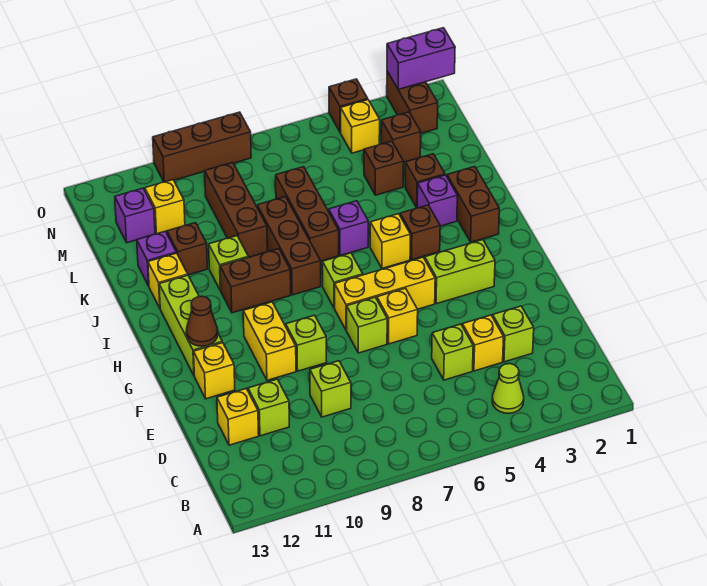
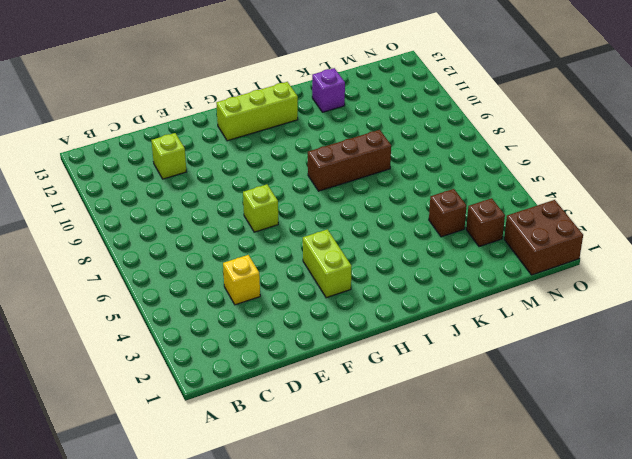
brown brick N1:O2 level 1 -> brown brick N2:O2 level 1
none -> lime cone B4 level 1
none -> lime brick D3 level 1
none -> lime brick D5 level 1
none -> lime brick D9 level 1

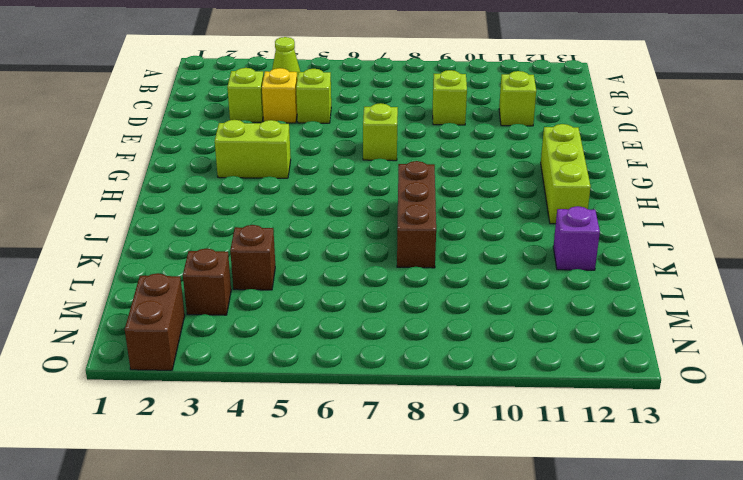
none -> yellow brick D12 level 1
none -> yellow brick F6 level 1
none -> lime brick F9 level 1
none -> yellow brick F10:G10 level 1

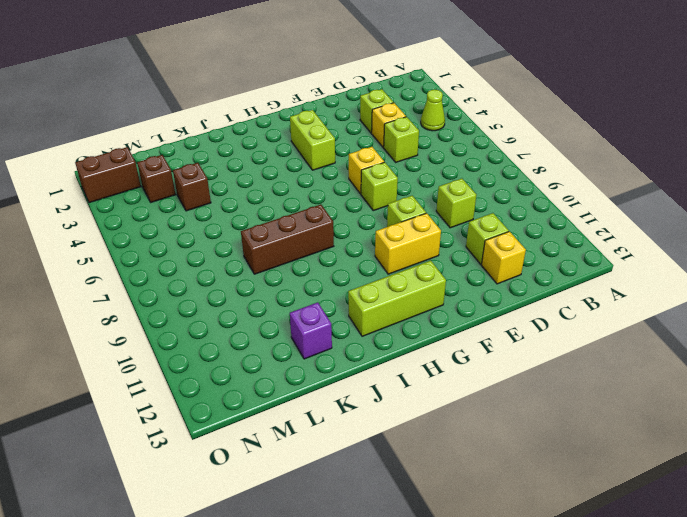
none -> yellow brick F12 level 1
none -> yellow brick G5:G7 level 1
none -> lime brick H7 level 1
none -> brown brick I2:J2 level 1

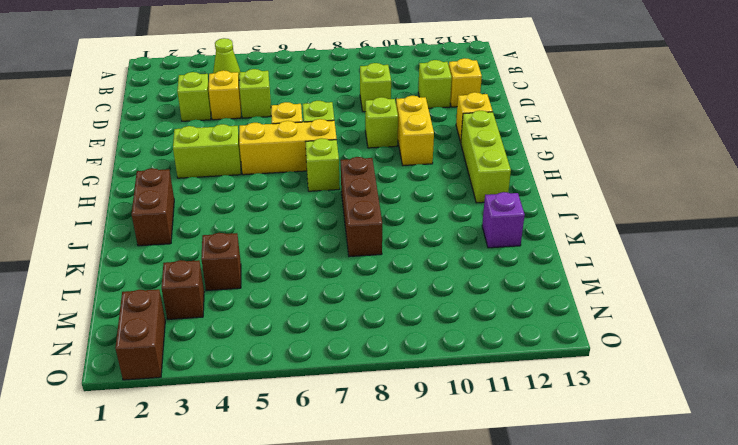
none -> brown brick I4 level 1
none -> yellow brick I5 level 1
none -> brown brick I9:I10 level 1
none -> purple brick J3 level 1

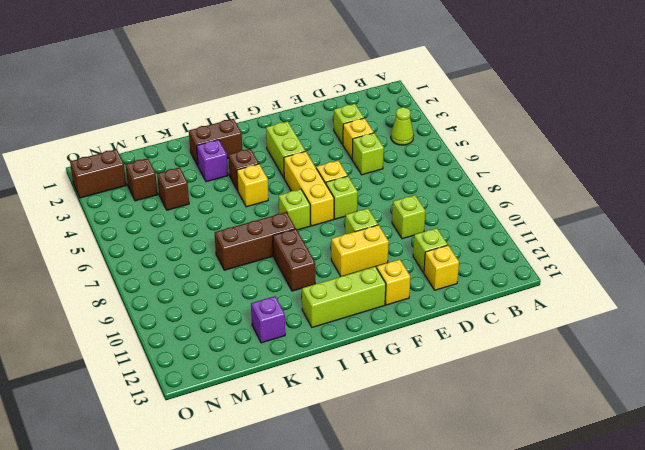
none -> purple brick J6 level 1
none -> brown brick J7:L7 level 1
none -> lime brick J10 level 1
none -> yellow brick J12 level 1

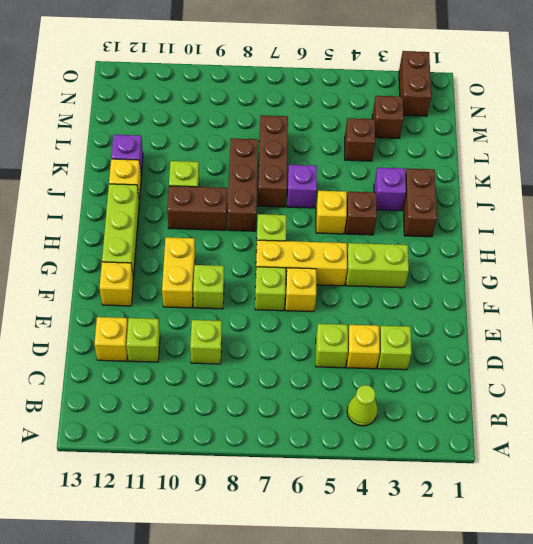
none -> brown brick K3 level 1
none -> brown brick K9:M9 level 1
none -> brown brick K11 level 1
none -> yellow brick M11 level 1

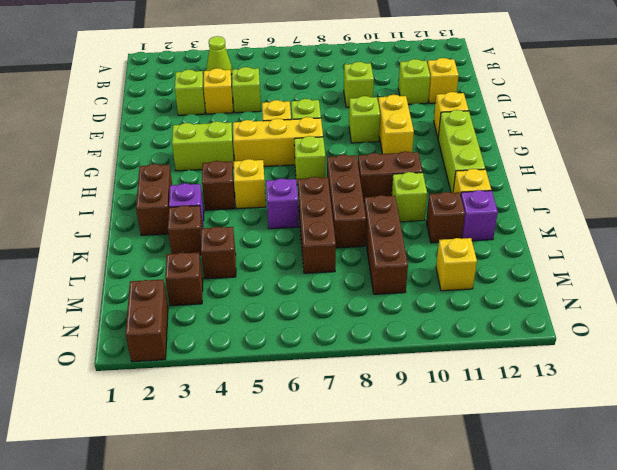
none -> purple brick M12 level 1
none -> yellow brick N4 level 1
none -> brown brick O4 level 1
none -> brown brick O8:O10 level 1

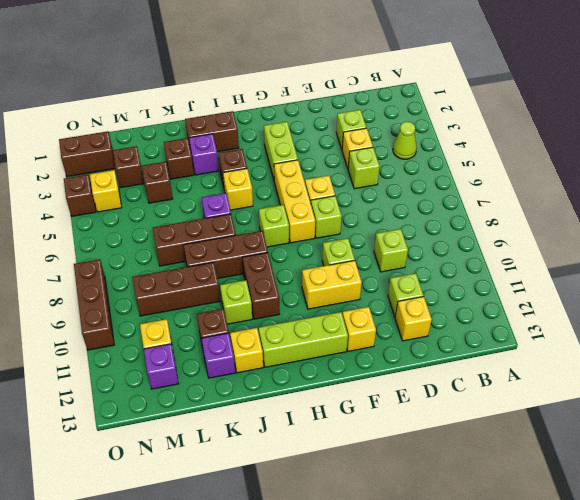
none -> brown cone G12 level 2
none -> purple brick O1:O2 level 2

